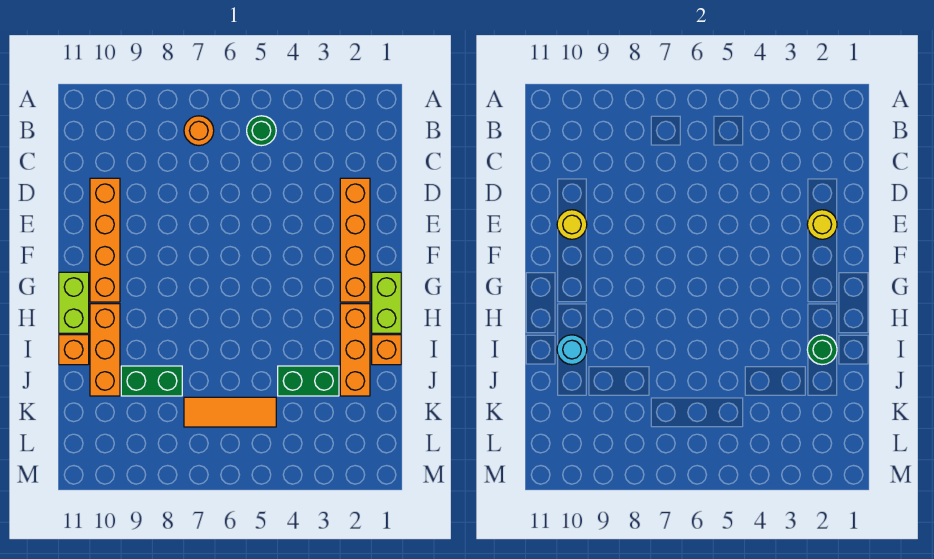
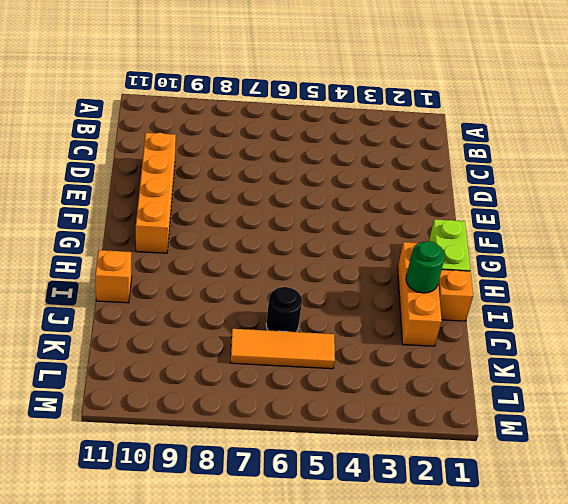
black round brick J6 level 1 -> none
none -> green round brick B5 level 1
none -> orange round brick B7 level 1
none -> orange brick D2:G2 level 1

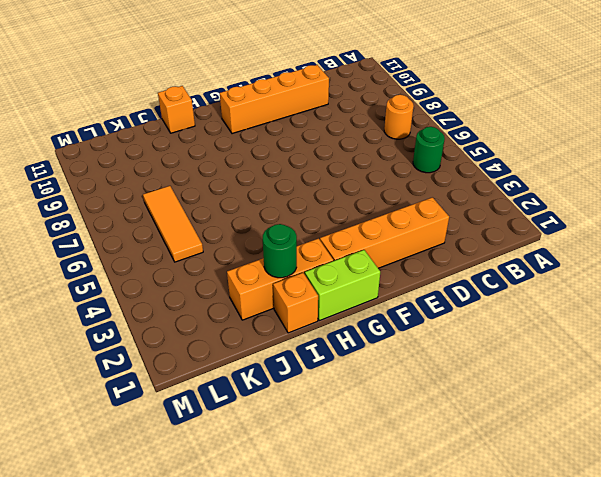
none -> lime brick G11:H11 level 1
none -> orange brick H10:J10 level 1
none -> green brick J3:J4 level 1

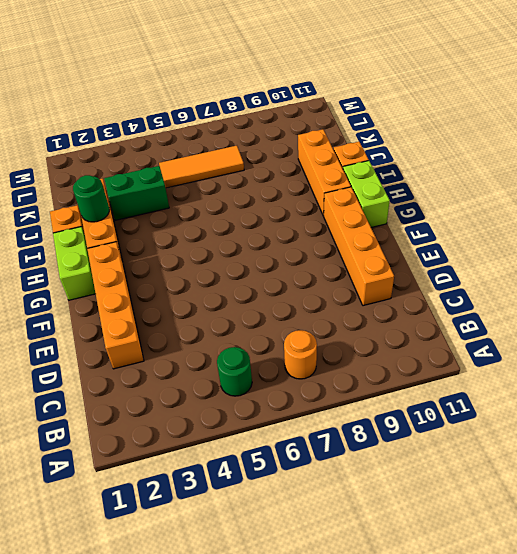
none -> green brick J8:J9 level 1
none -> yellow round brick E2 level 2
none -> yellow round brick E10 level 2

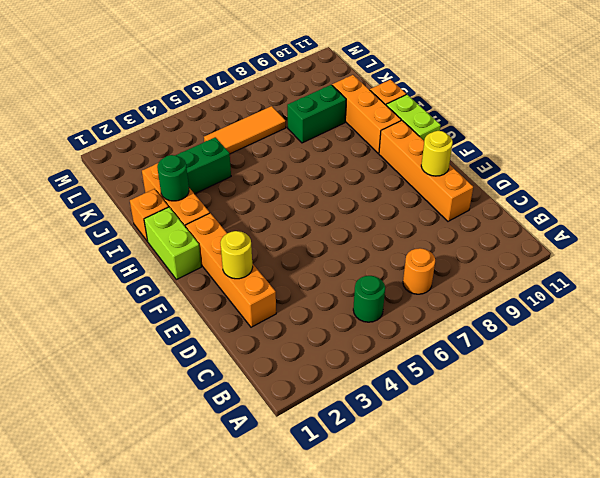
none -> cyan round brick I10 level 2

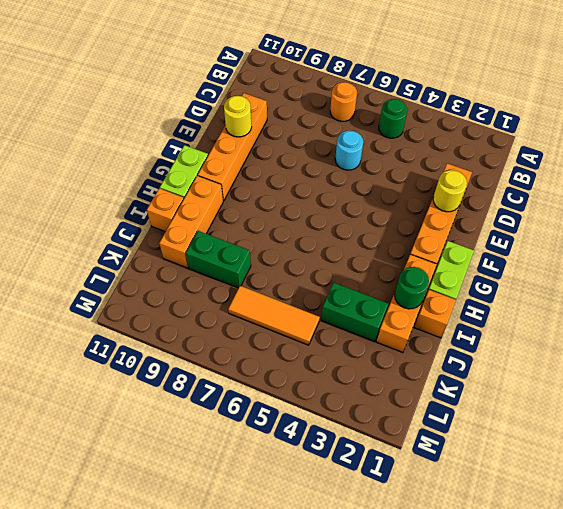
cyan round brick D6 level 1 -> cyan round brick I10 level 2

